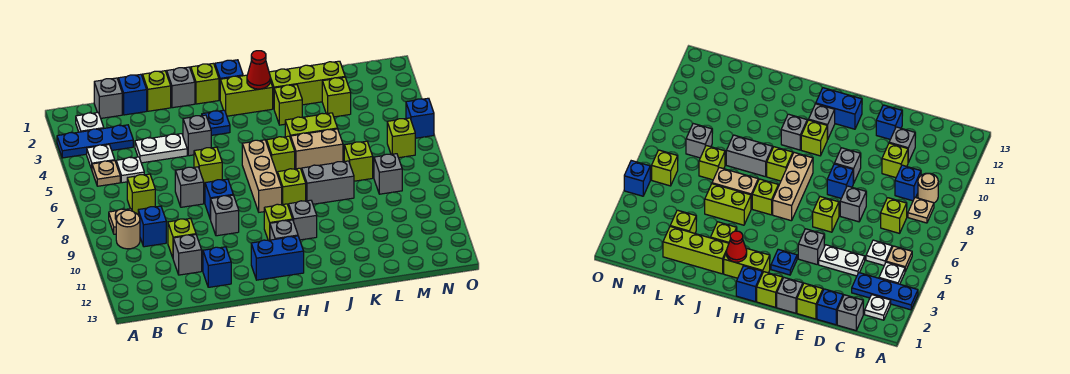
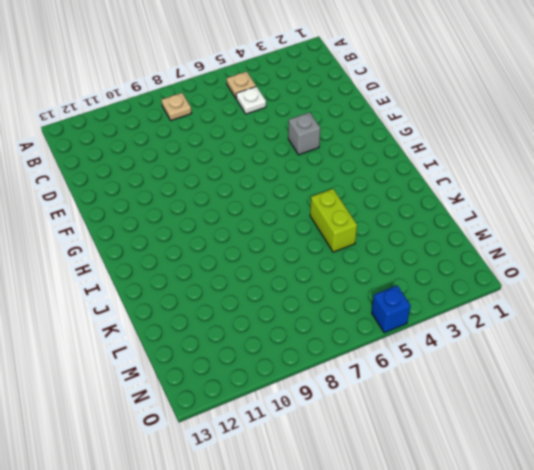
none -> blue plate A3:C3 level 1
none -> white plate B2 level 1
none -> white plate B4 level 1
none -> tan round brick B9 level 1

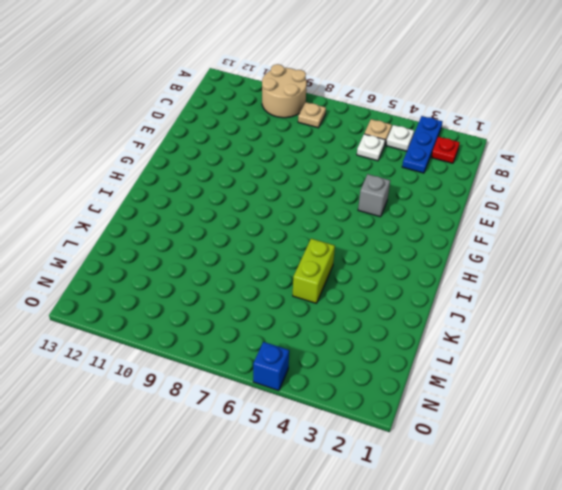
tan round brick A9:B10 level 1 -> tan round brick B9 level 1
red plate B2 level 1 -> white plate B2 level 1
none -> grey brick C1 level 1
none -> lime brick C7 level 1
none -> blue brick C9 level 1
none -> blue brick D1 level 1

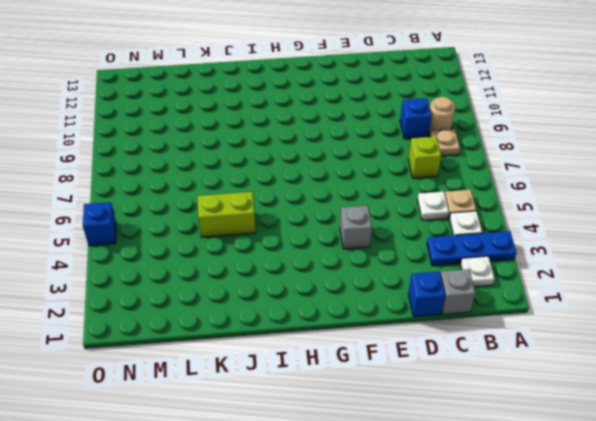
none -> white plate D4:E4 level 1
none -> lime brick D10 level 1
none -> grey brick D11 level 1
none -> lime brick E1 level 1

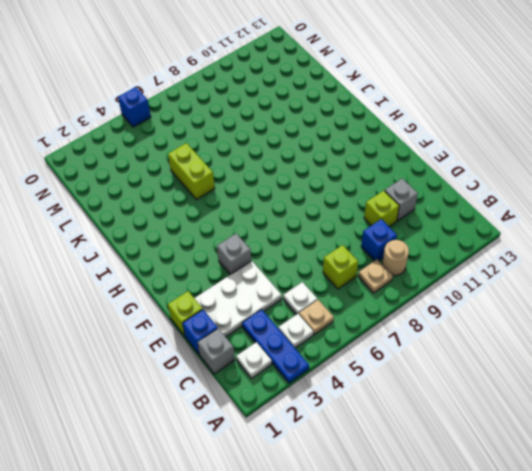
white plate D2:E4 level 1 -> white plate D4:E4 level 1
none -> grey brick E7 level 1
none -> blue brick E12 level 1
none -> grey brick F1 level 1
none -> lime brick F6 level 1

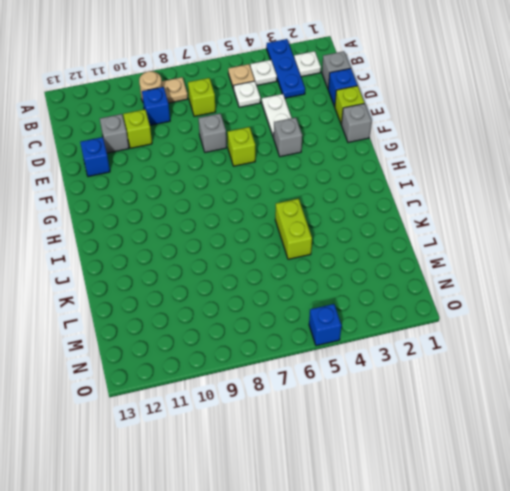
none -> blue brick F8 level 1
none -> grey brick F9 level 1
none -> lime brick G1 level 1
none -> blue plate G3 level 1

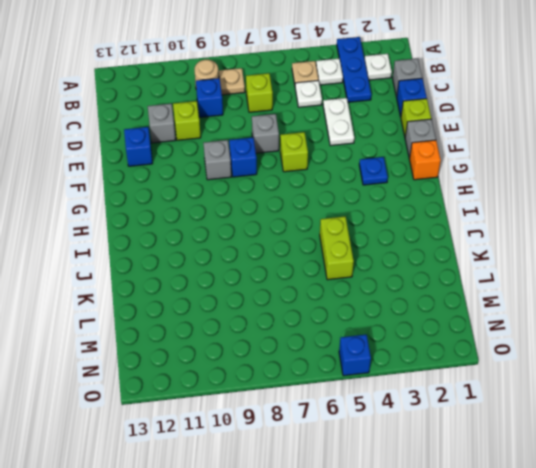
orange brick G1 level 1 -> lime brick G1 level 1
none -> grey brick F4 level 1
none -> blue brick G12:H12 level 1
none -> blue brick H1 level 1
none -> lime brick H2:I2 level 1

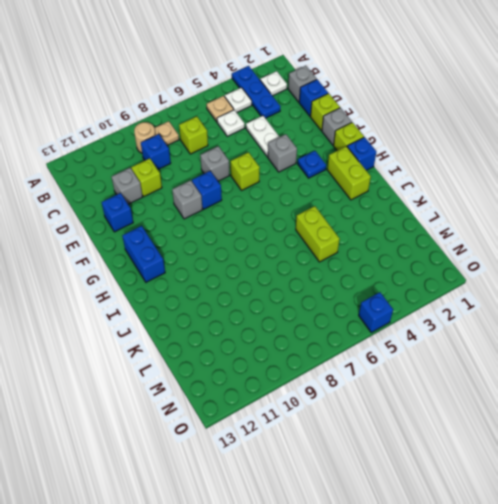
none -> tan brick H6:H8 level 1
none -> lime brick H10 level 1
none -> grey brick H11 level 1
none -> lime brick I6 level 1

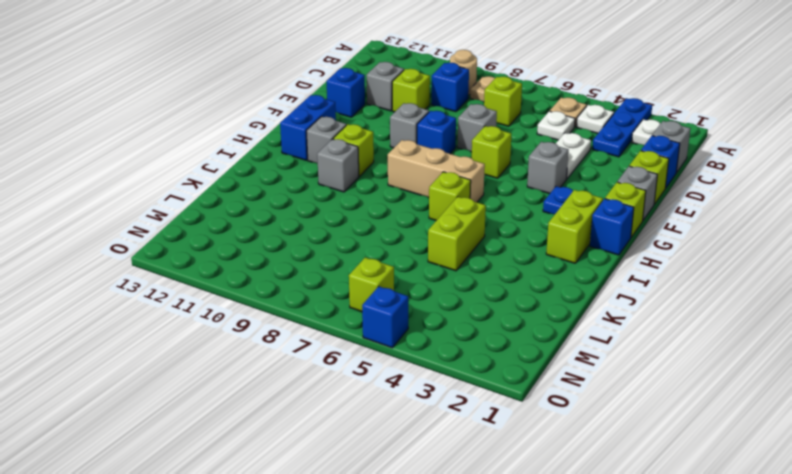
none -> lime brick I8 level 1
none -> lime brick J2:L2 level 1
none -> lime brick J3 level 1
none -> tan brick J6:K6 level 1

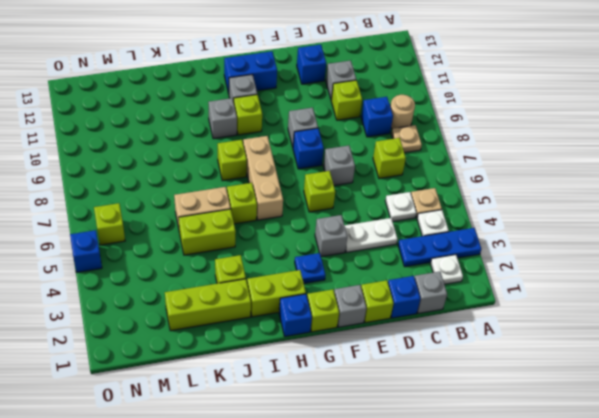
none -> grey brick J8:K8 level 1
none -> lime brick L3 level 1
none -> lime brick L7 level 1
none -> grey brick M8 level 1

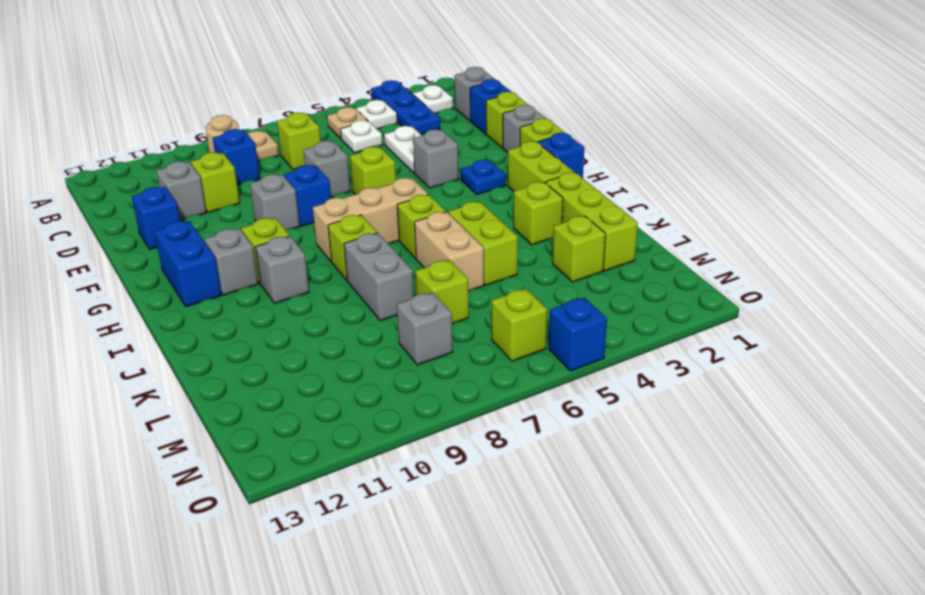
none -> red cone I2 level 2

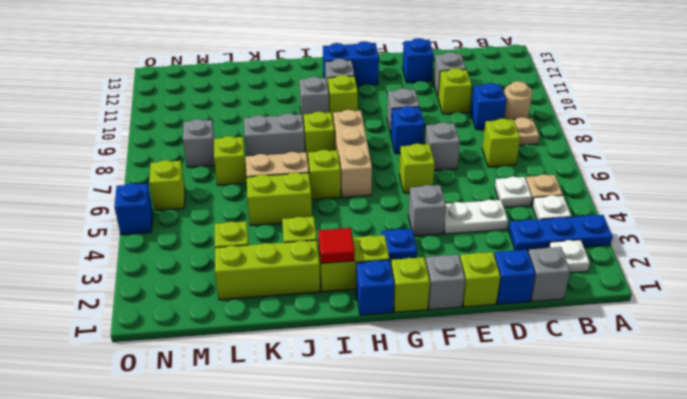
red tile I2 level 2 -> red cone I2 level 2

